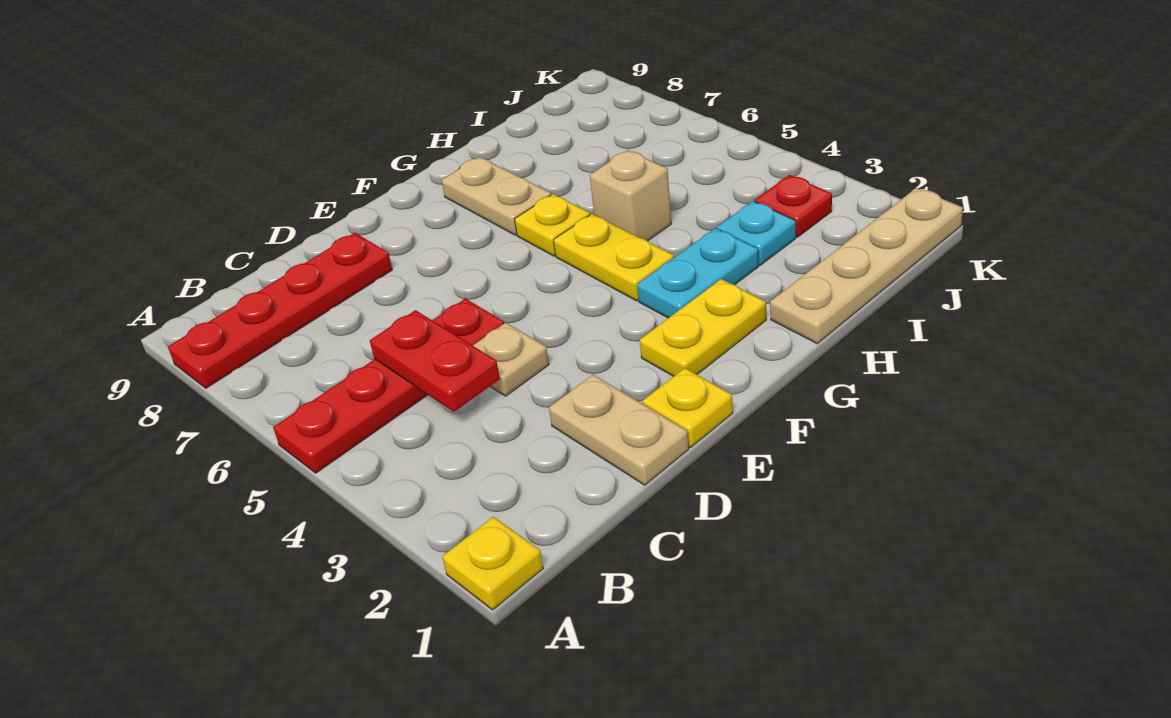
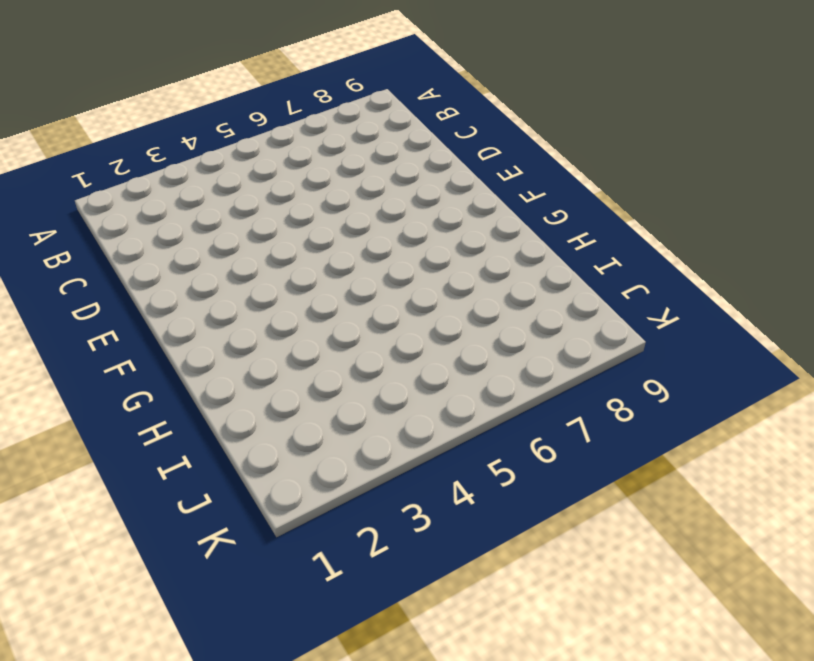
none -> yellow plate A1 level 1
none -> red plate A5:D5 level 1
none -> red plate A8:D8 level 1

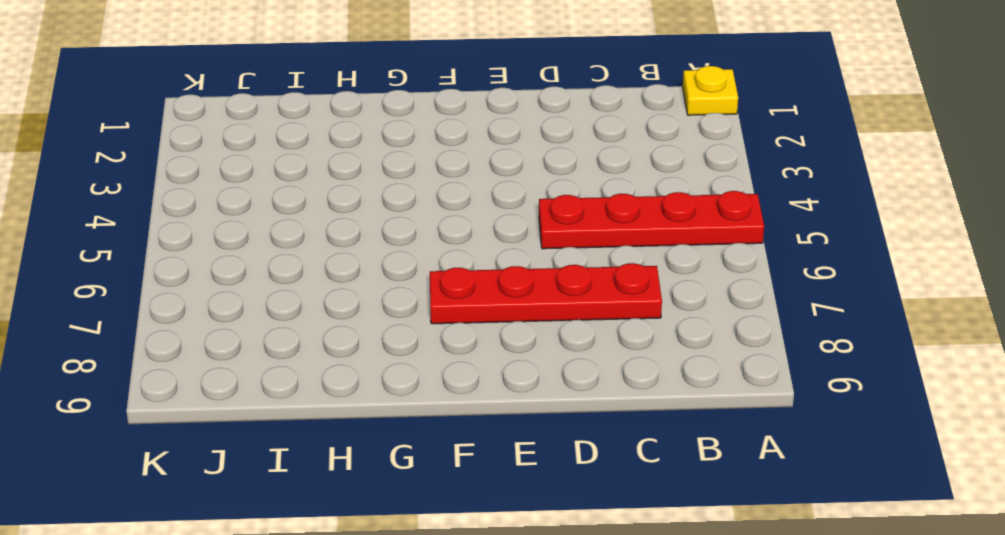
red plate C7:F7 level 1 -> red plate A8:D8 level 1
none -> tan plate D1:D2 level 1
none -> tan plate D4 level 1
none -> yellow plate E1 level 1

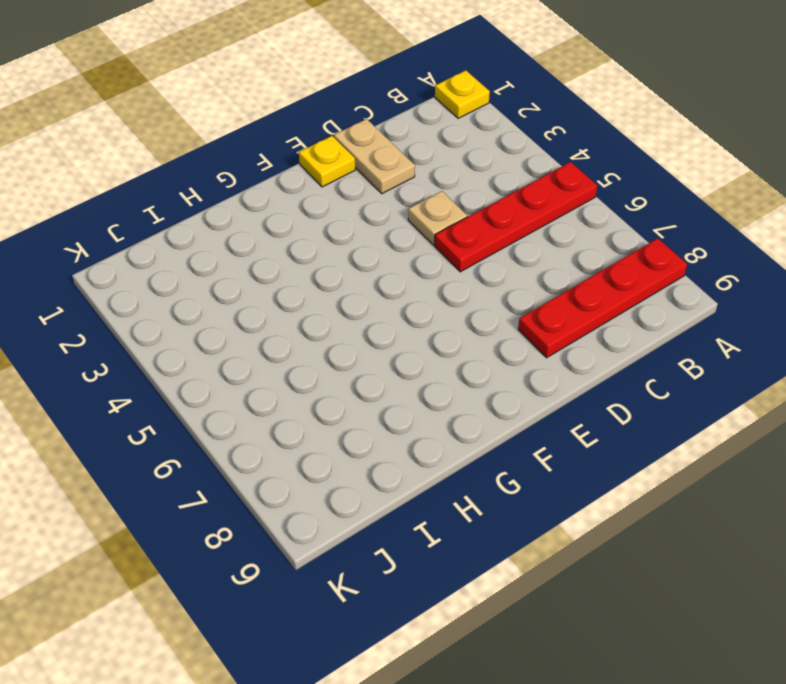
none -> yellow plate F2:G2 level 1
none -> cyan plate G3:H3 level 1
none -> yellow plate G4:G5 level 1

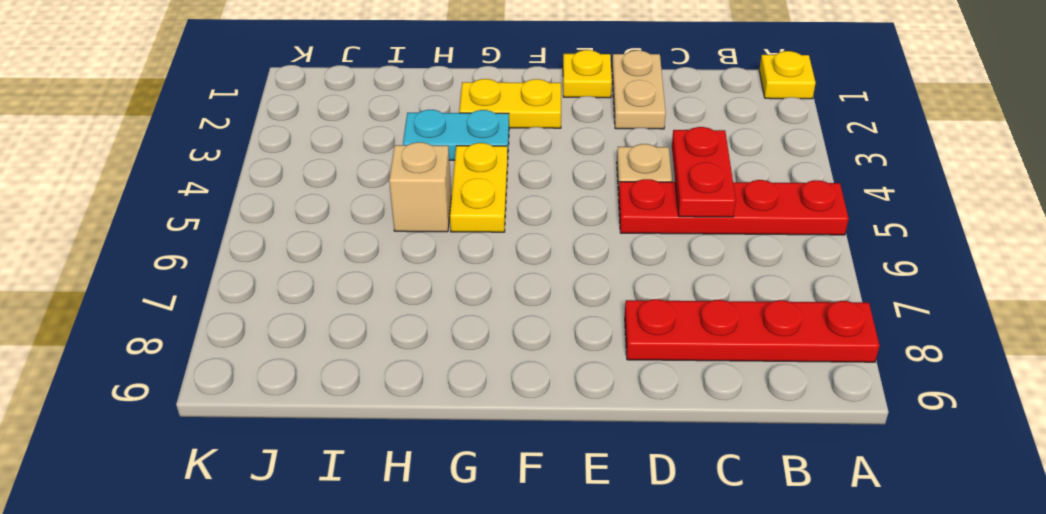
none -> yellow plate G6 level 1
none -> tan plate G7:G8 level 1
none -> tan plate H1:K1 level 1

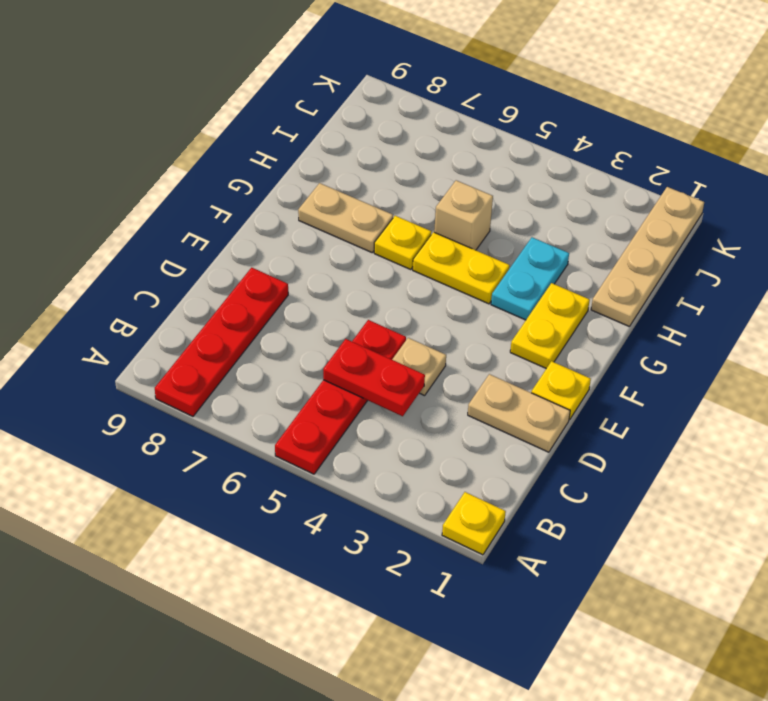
none -> cyan plate I3 level 1
none -> red plate J3 level 1

